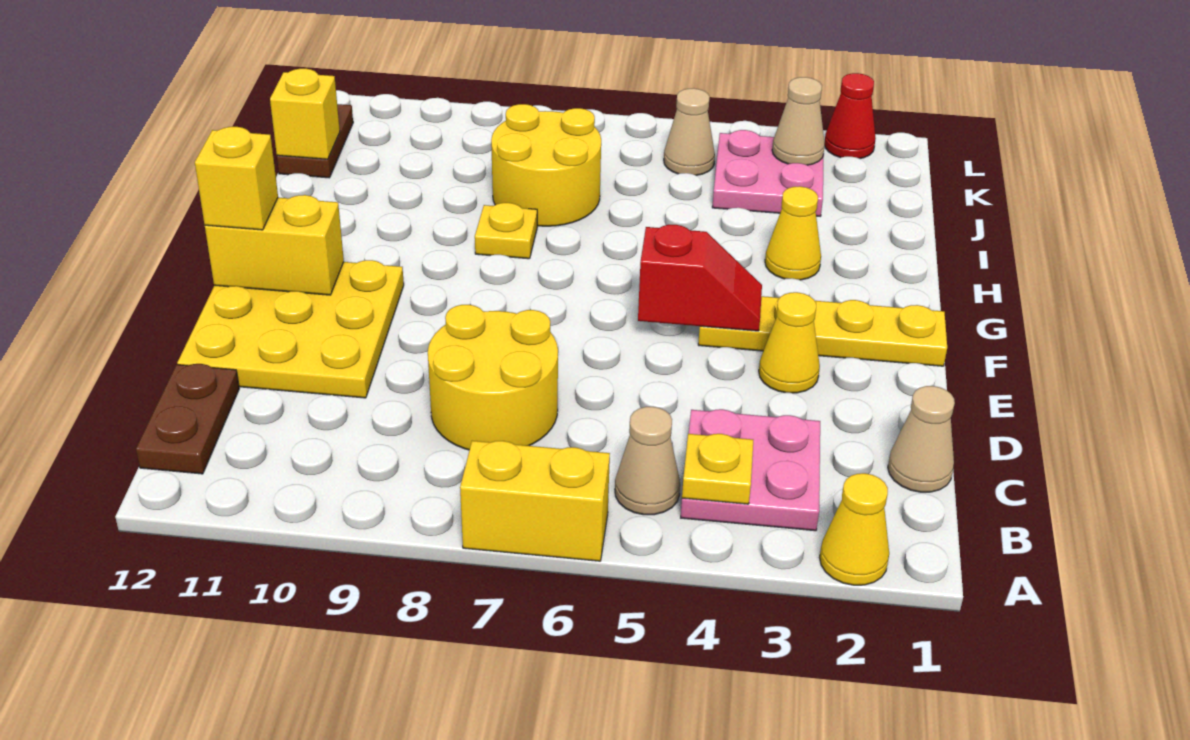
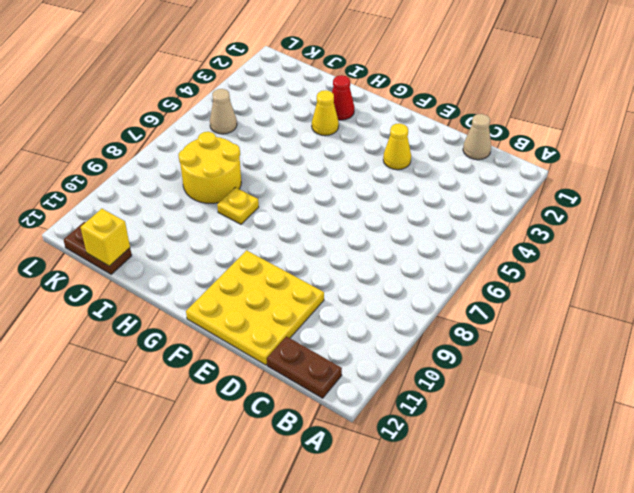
red cone H2 level 1 -> red cone L2 level 1
none -> yellow cone A2 level 1
none -> yellow brick A6:A7 level 1
none -> pink plate B3:C4 level 1

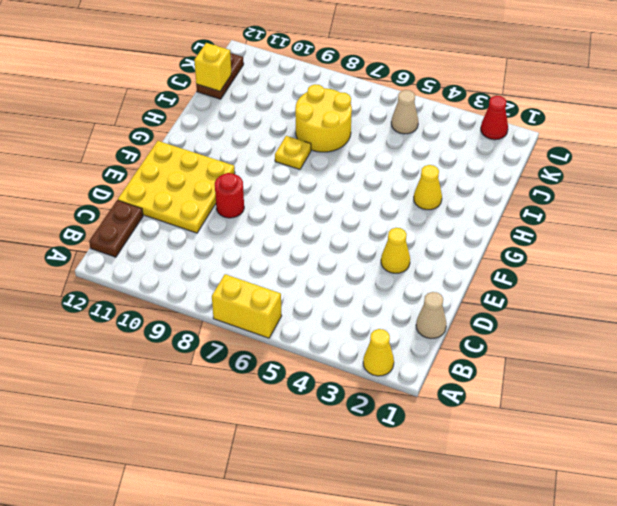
red round brick E9 level 1 -> none
none -> pink plate B3:C4 level 1
none -> tan cone B5 level 1
none -> yellow round brick C7:D8 level 1

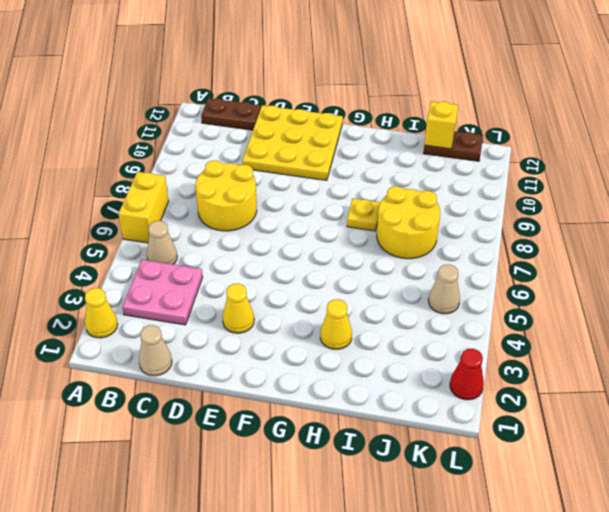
none -> yellow plate F1:F4 level 1
none -> pink plate J3:K4 level 1
none -> yellow plate B4 level 2

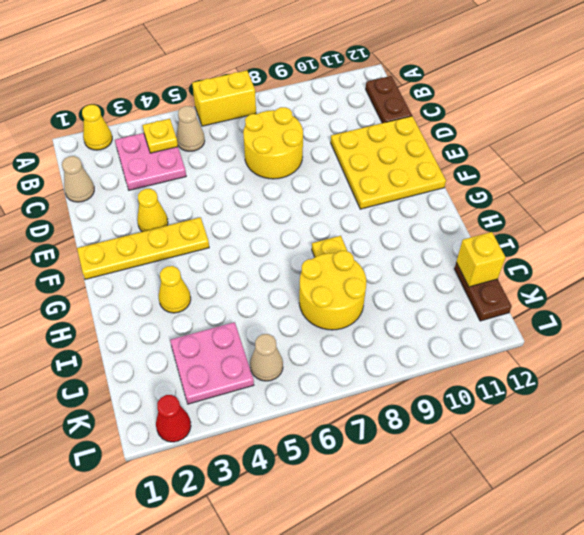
none -> red slope F4:F5 level 2 top 5
none -> yellow brick F11:F12 level 2
none -> tan cone K3 level 2

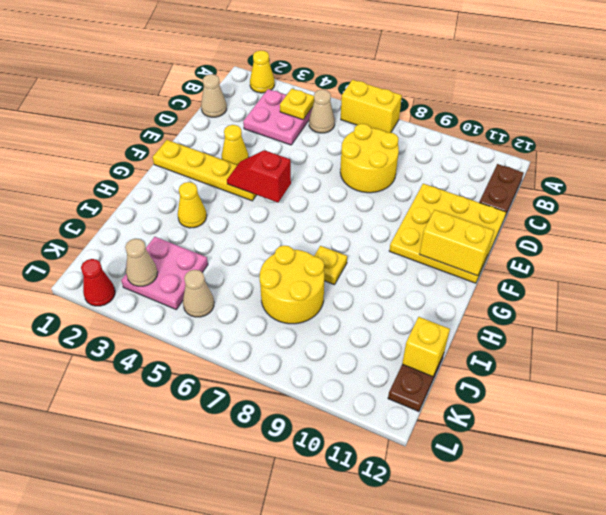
none -> yellow brick F12 level 3

